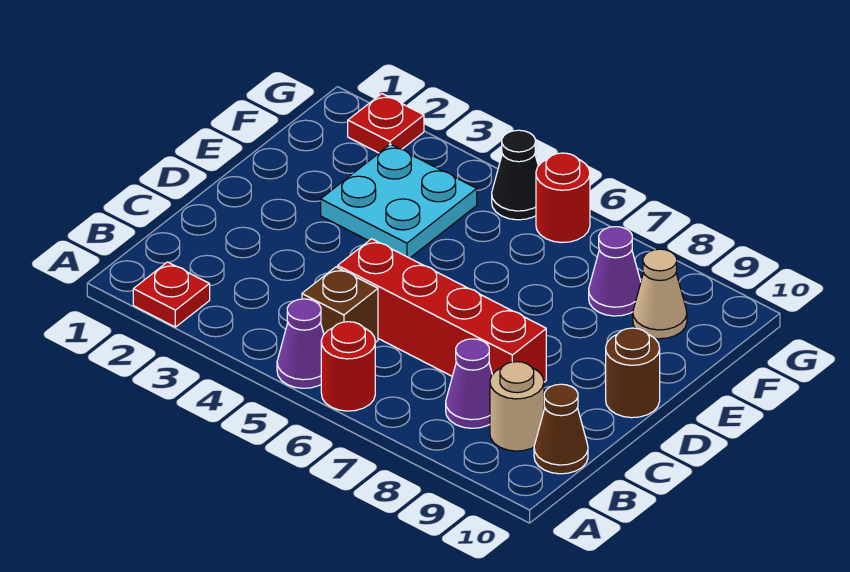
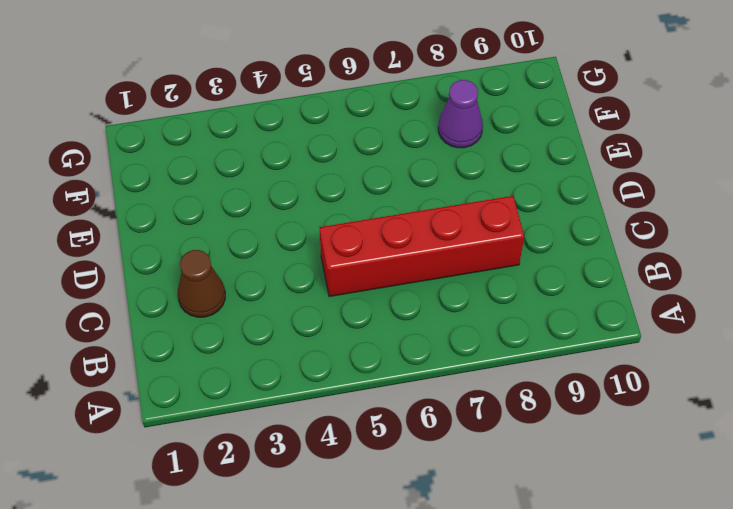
brown cone C2 level 1 -> brown cone B10 level 1
none -> red plate A2 level 1
none -> purple cone A5 level 1
none -> red round brick A6 level 1

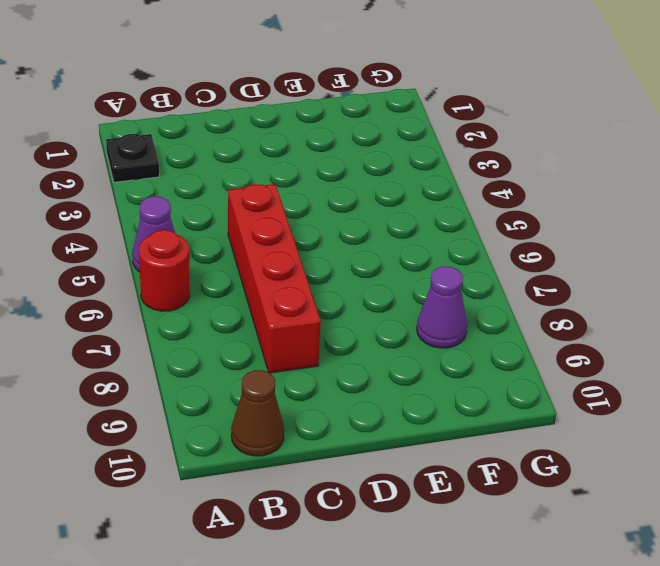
black plate A2 level 1 -> red plate A2 level 1
none -> brown brick B5 level 1
none -> purple cone B8 level 1
none -> tan round brick B9 level 1

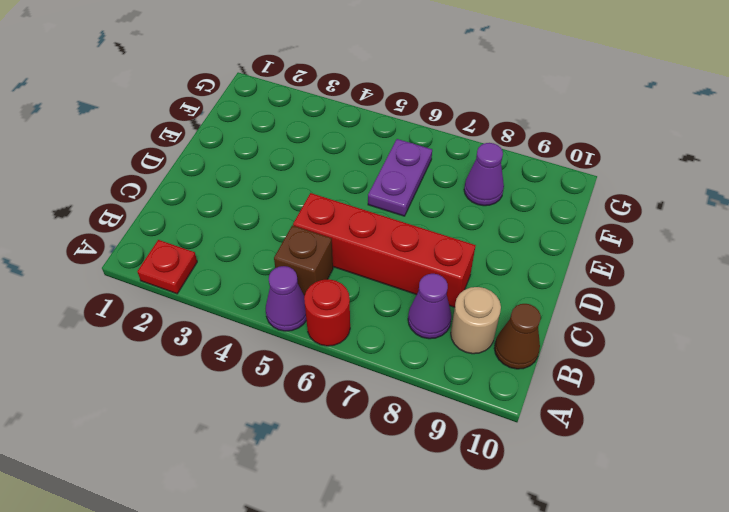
purple plate E6:F6 level 1 -> none
none -> brown round brick D10 level 1
none -> cyan plate E3:F4 level 1
none -> tan cone F9 level 1

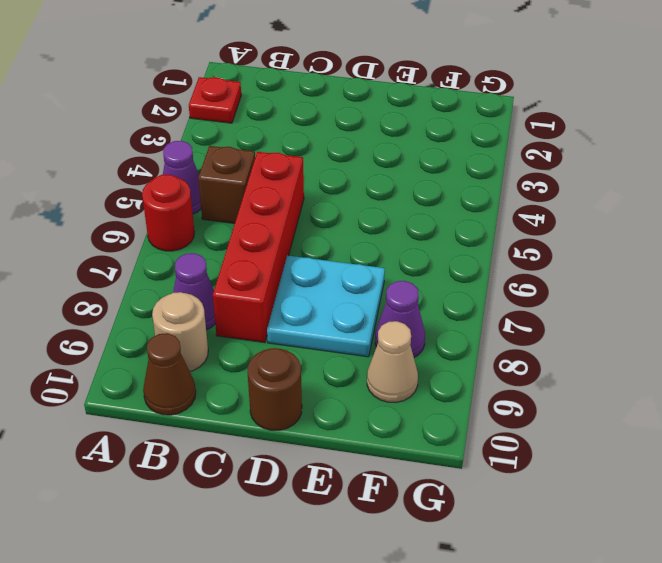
cyan plate D7:E8 level 1 -> cyan plate E3:F4 level 1
none -> red plate G2 level 1
none -> black cone G5 level 1
none -> red round brick G6 level 1

